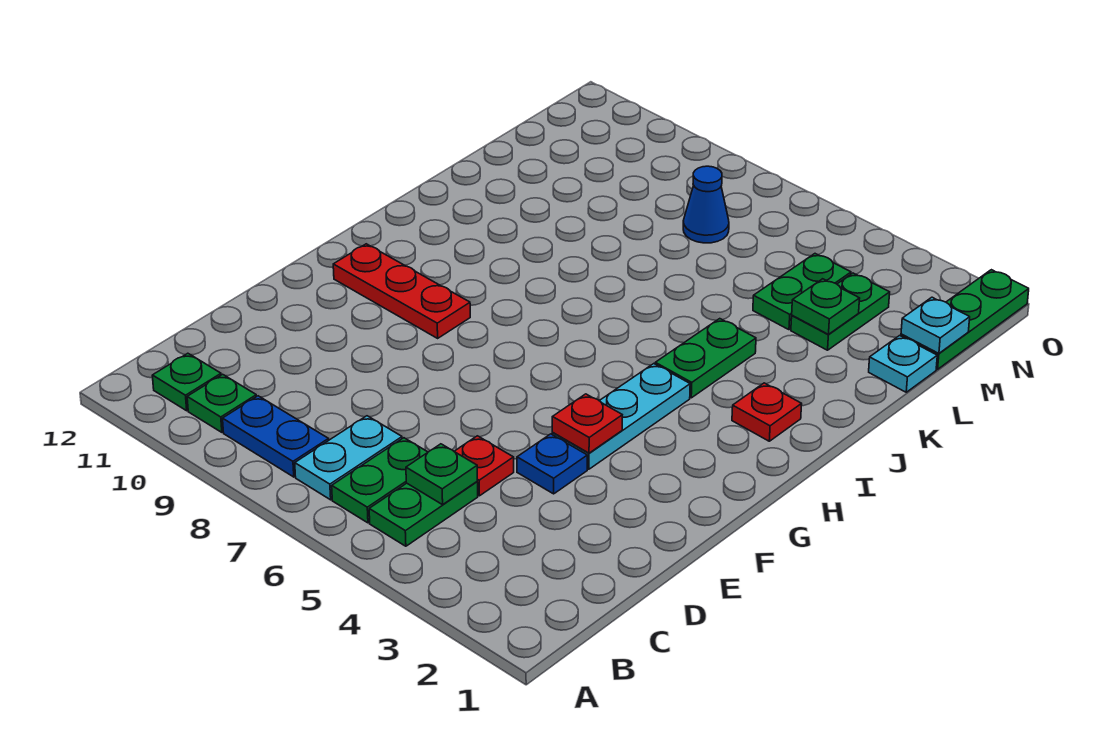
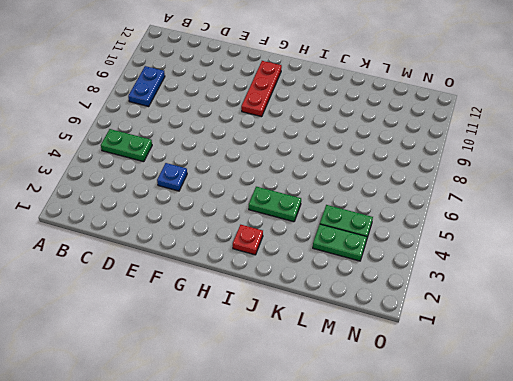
none -> green plate B6:C6 level 1
none -> cyan plate B7:C7 level 1
none -> green plate B10 level 1

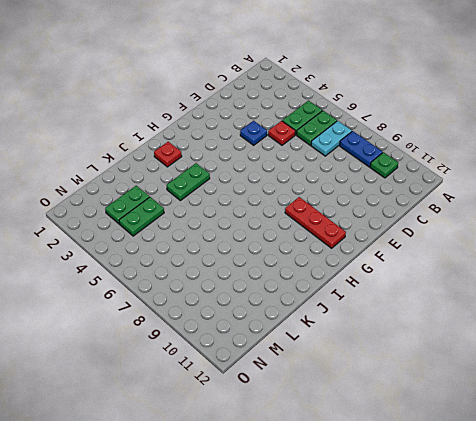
none -> green plate B11 level 1
none -> cyan plate F4:H4 level 1
none -> cyan plate L1 level 1

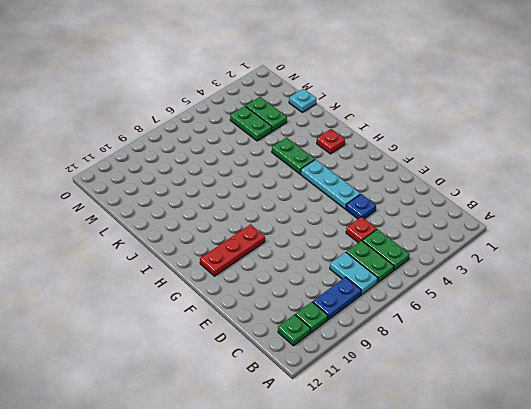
none -> green plate M1:O1 level 1
none -> blue cone M7 level 1
none -> green plate C5 level 2

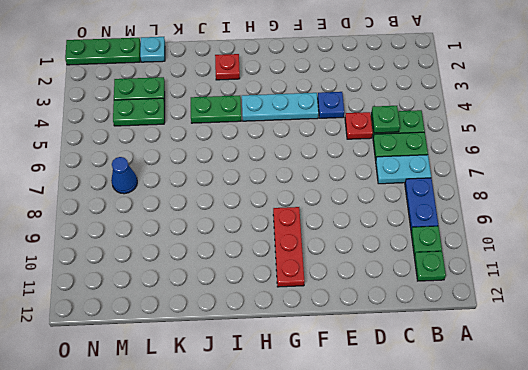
none -> red plate F4 level 2
none -> green plate L3 level 2
none -> cyan plate M1 level 2

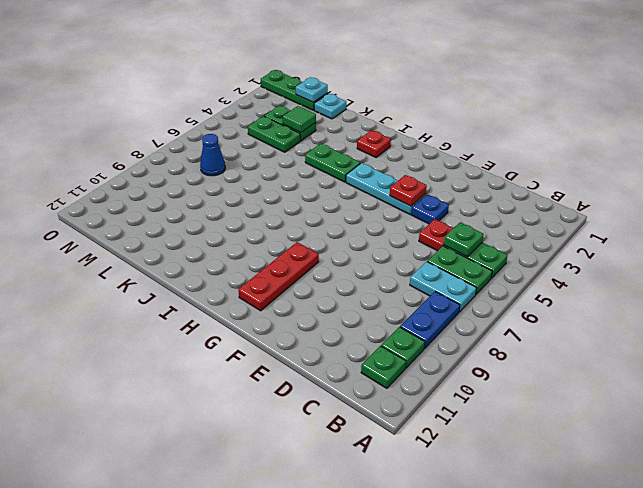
green tile L3 level 2 -> green plate L3 level 2

